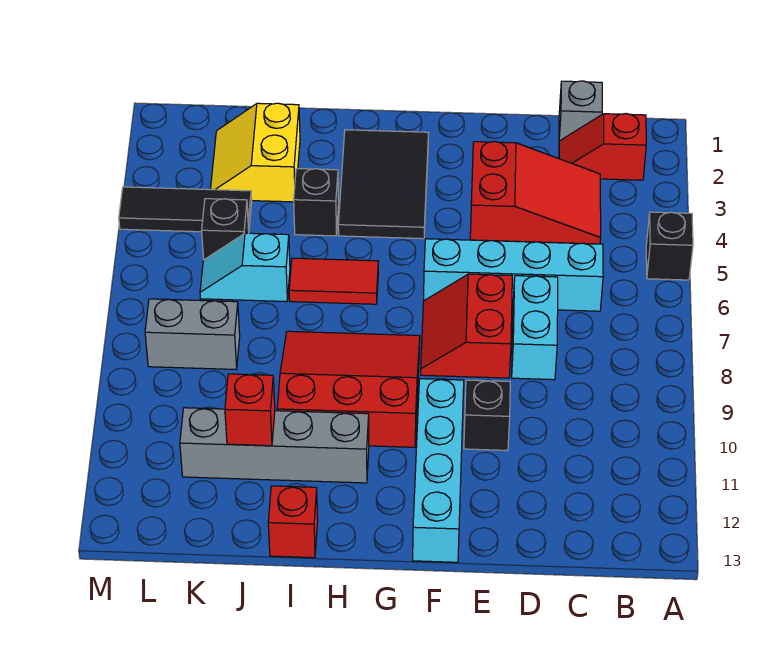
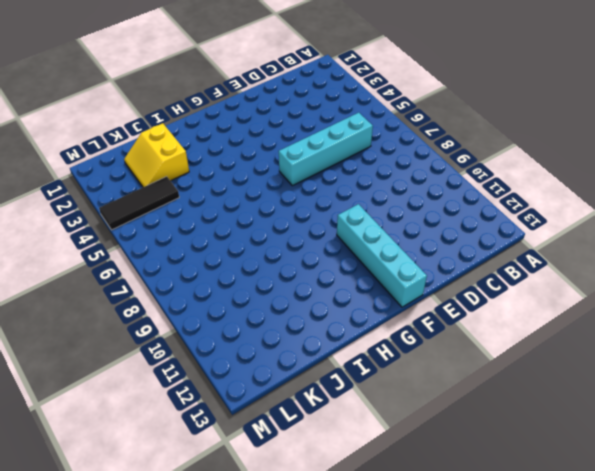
none -> black brick A5 level 1
none -> red slope B2:C2 level 1 top B
none -> grey brick C1 level 1

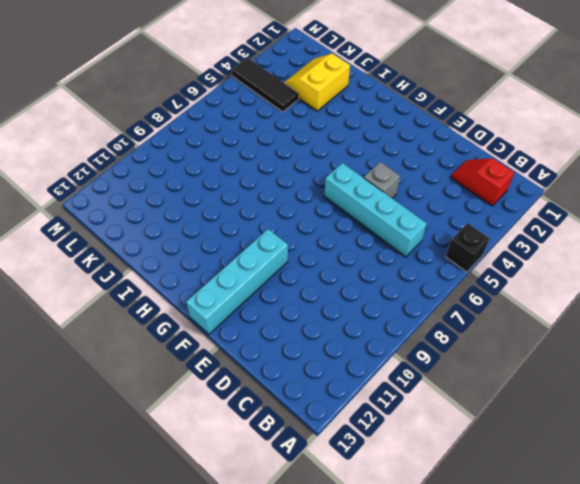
grey brick E5 level 1 -> grey brick C1 level 1
none -> red slope C3:E4 level 1 top E
none -> cyan brick D7:D8 level 1
none -> red slope E7:F8 level 1 top E

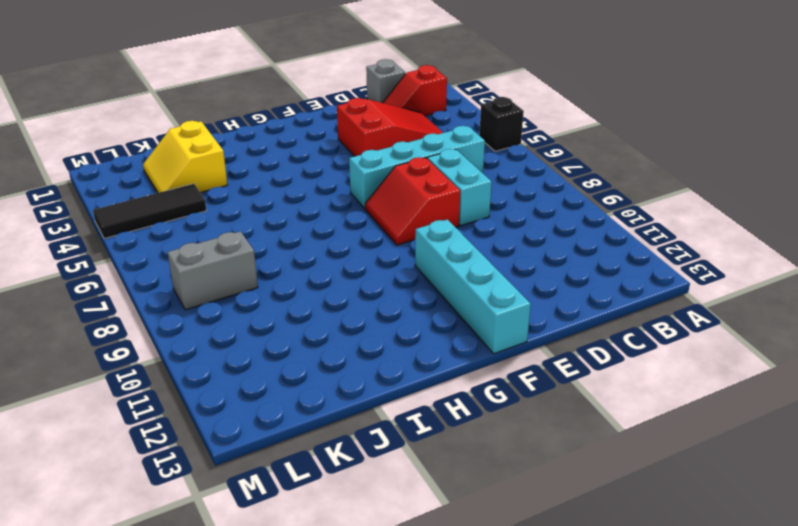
none -> black brick E10 level 1
none -> black tile G2:H4 level 1
none -> red slope G8:I10 level 1 top 10

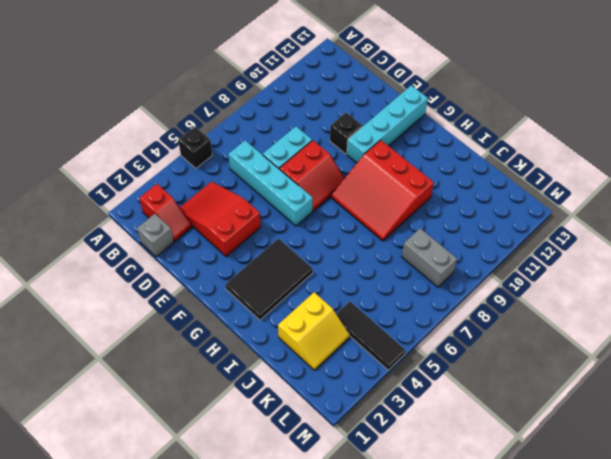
none -> red tile H6:I6 level 1
none -> grey brick H11:K11 level 1
none -> black brick I4 level 1

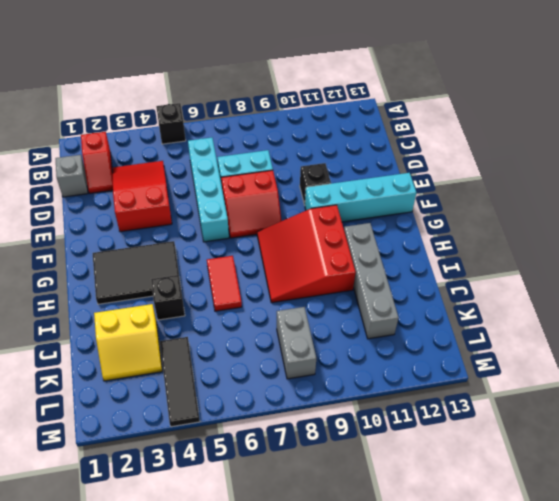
none -> red brick I13 level 1
none -> cyan slope J6:K6 level 1 top J
none -> black brick K5 level 1

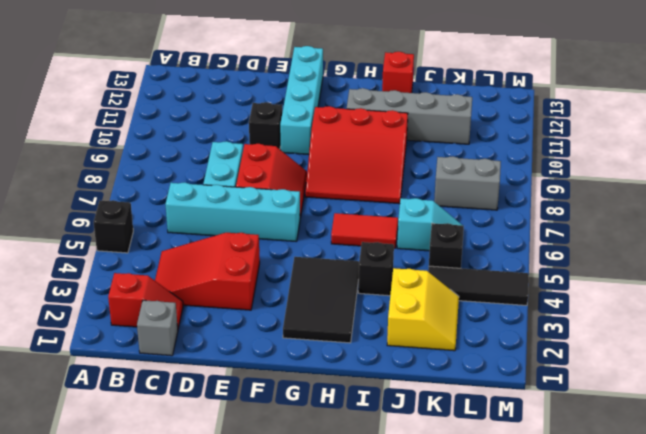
none -> red brick J11 level 2

